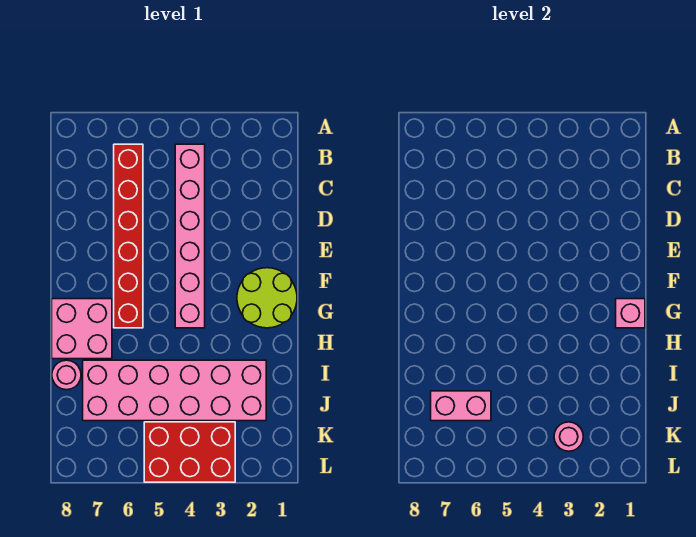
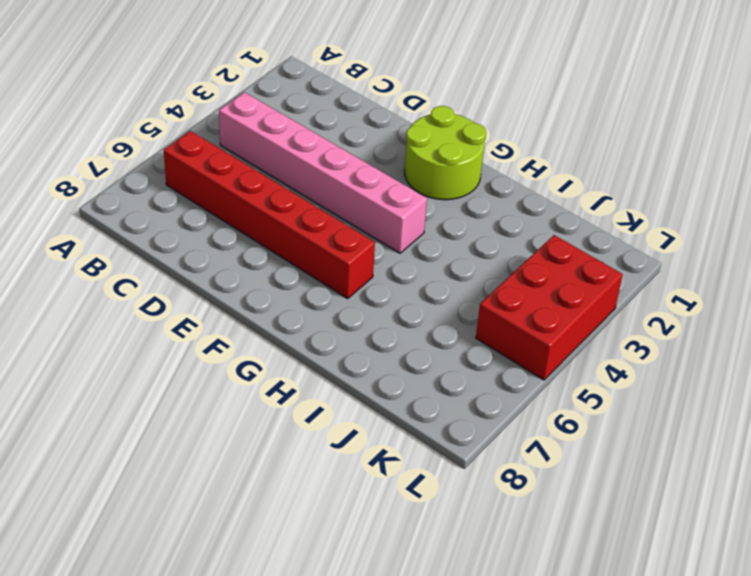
none -> pink brick G7:H8 level 1
none -> pink brick I2:J7 level 1

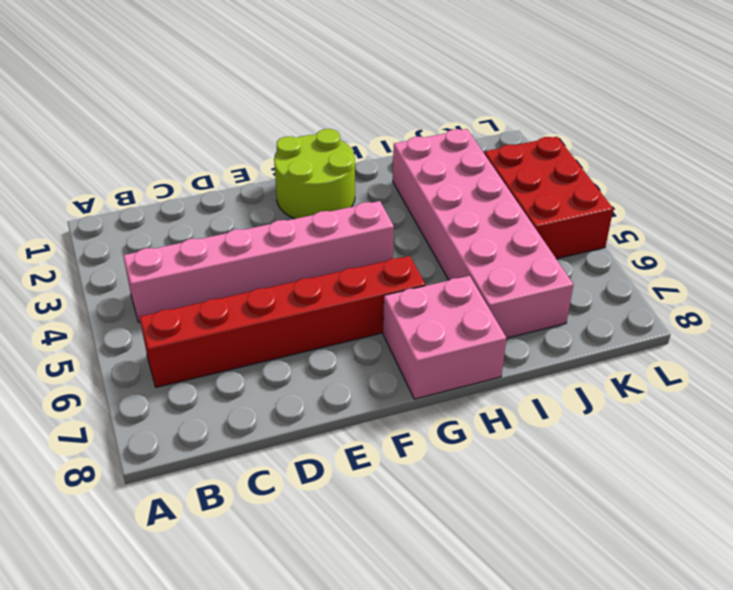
none -> pink round brick I8 level 1
none -> pink brick G1 level 2

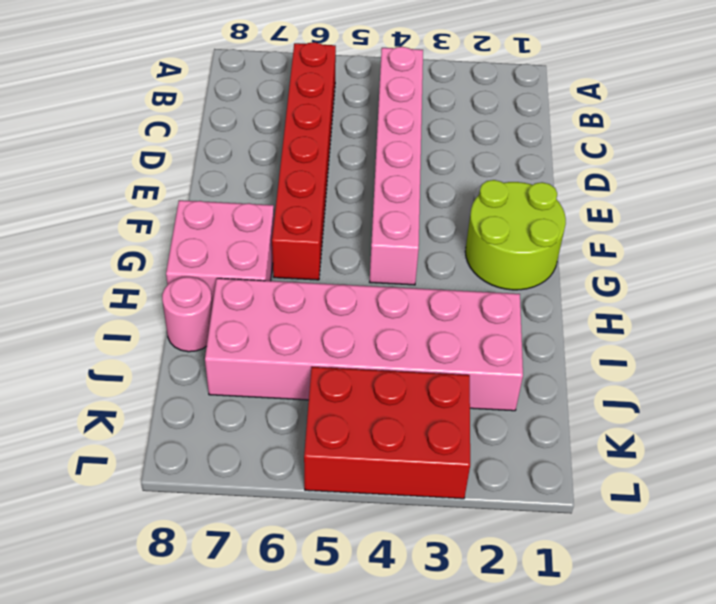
none -> pink brick G1 level 2
none -> pink brick J6:J7 level 2

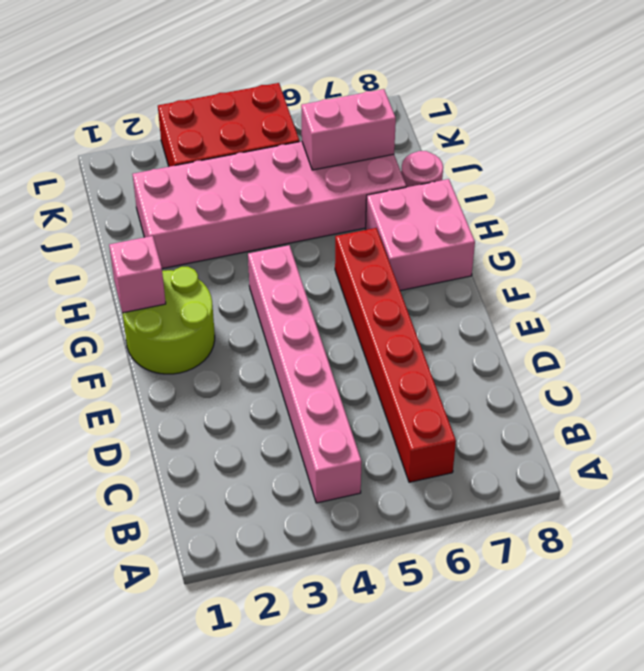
none -> pink round brick K3 level 2

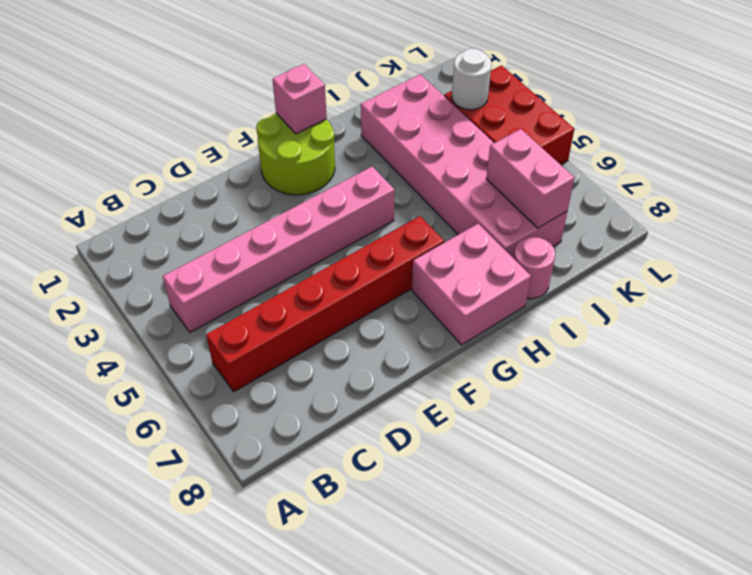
white round brick K3 level 2 -> pink round brick K3 level 2

